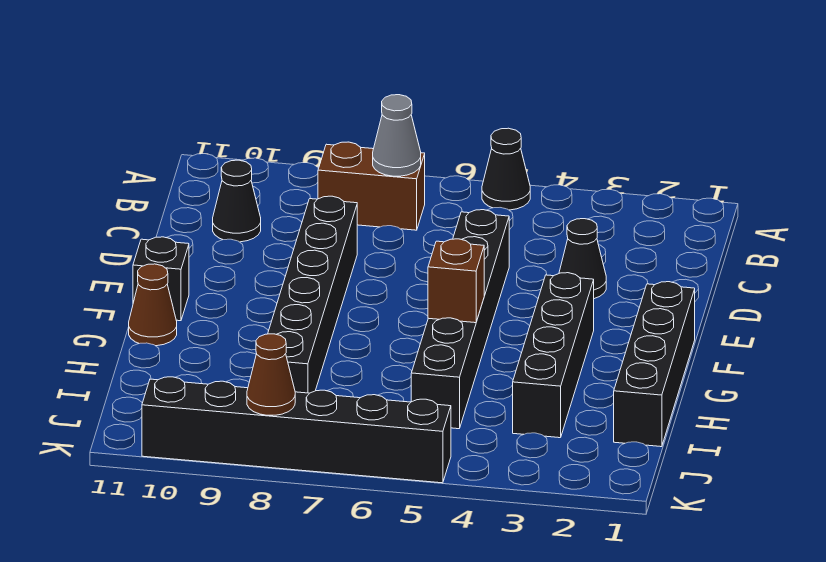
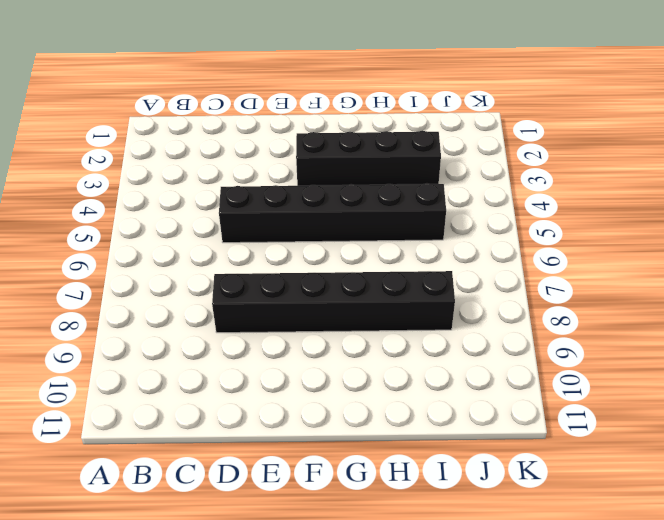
none -> black cone A5 level 1
none -> brown brick B7:B8 level 1
none -> black cone C10 level 1

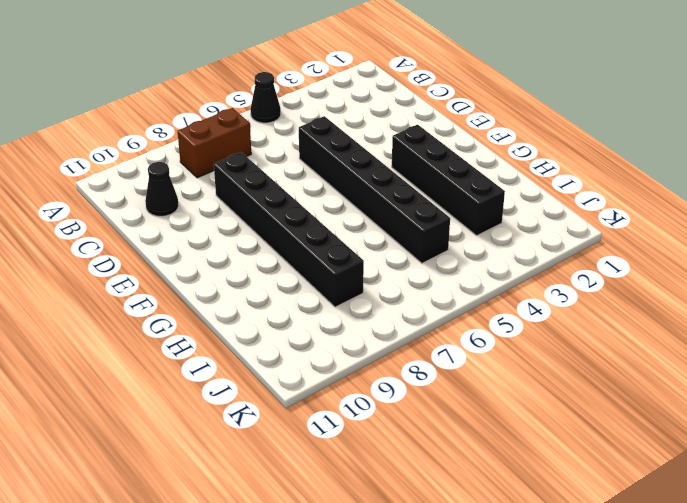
none -> black cone D3 level 1
none -> black brick F1:I1 level 1
none -> black brick F11 level 1

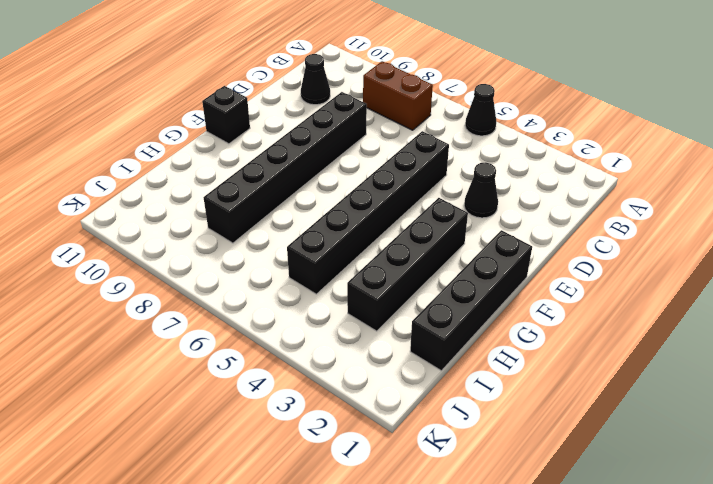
none -> brown cone G11 level 1
none -> black brick K5:K10 level 1
none -> grey cone B7 level 2

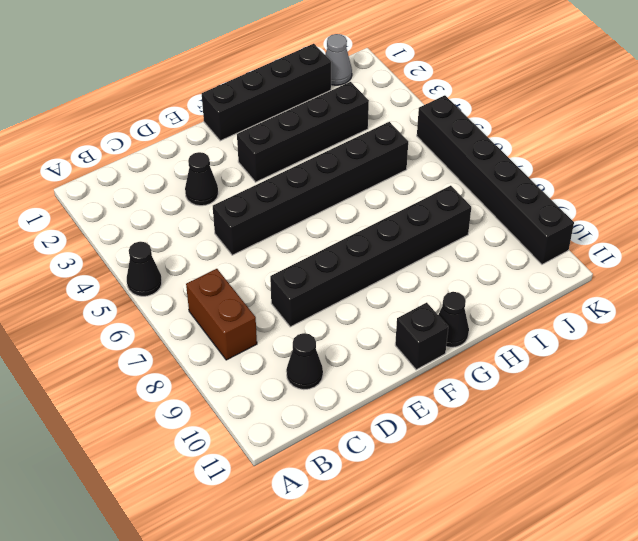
black cone G11 level 1 -> brown cone G11 level 1
grey cone J1 level 1 -> grey cone B7 level 2
none -> brown brick G5 level 2
none -> brown cone K8 level 2

